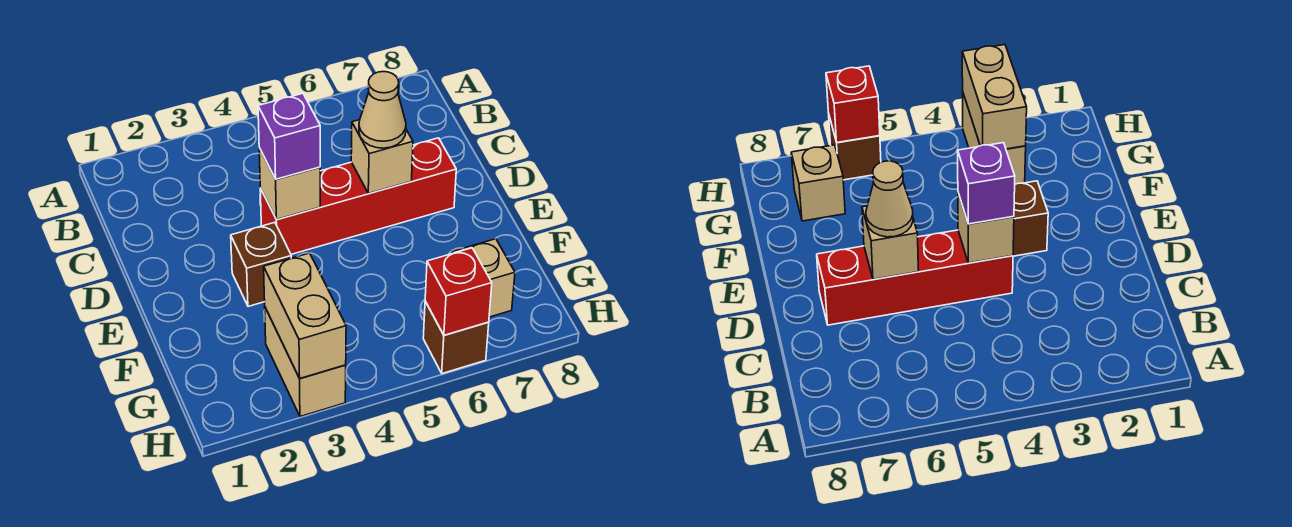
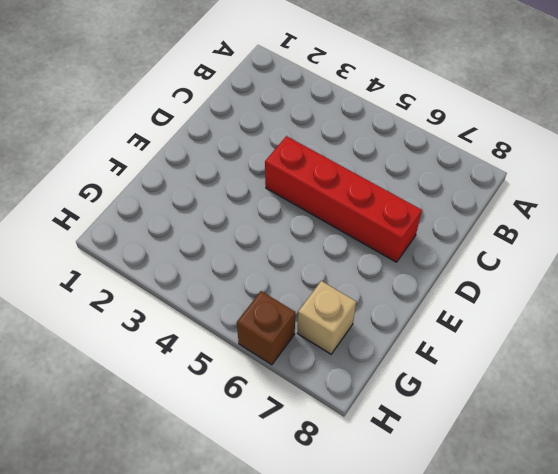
none -> brown brick E3 level 1
none -> tan brick G3:H3 level 1

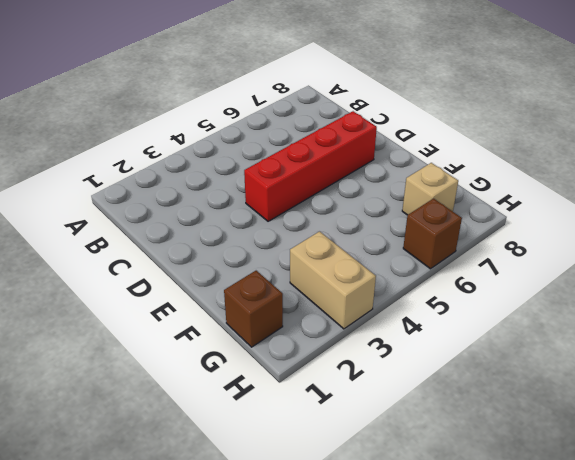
brown brick G1 level 1 -> brown brick E3 level 1
none -> tan brick D4 level 2
none -> tan brick D6 level 2

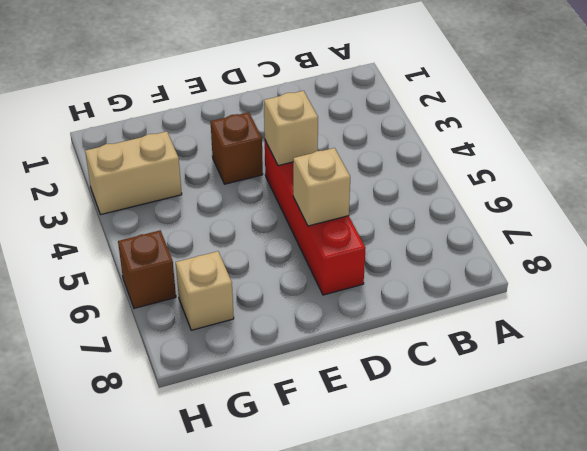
none -> tan brick G3:H3 level 2
none -> red brick H6 level 2

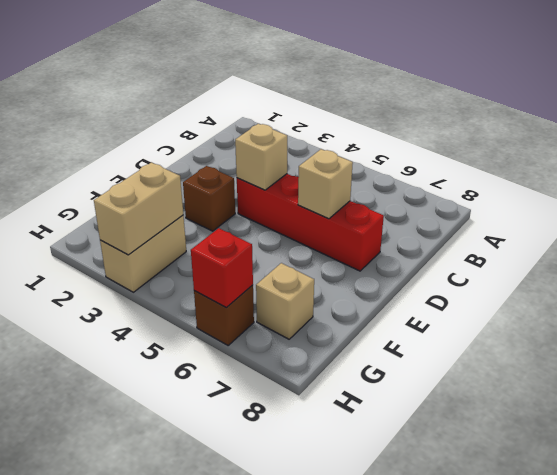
none -> purple brick D4 level 3
none -> tan cone D6 level 3

